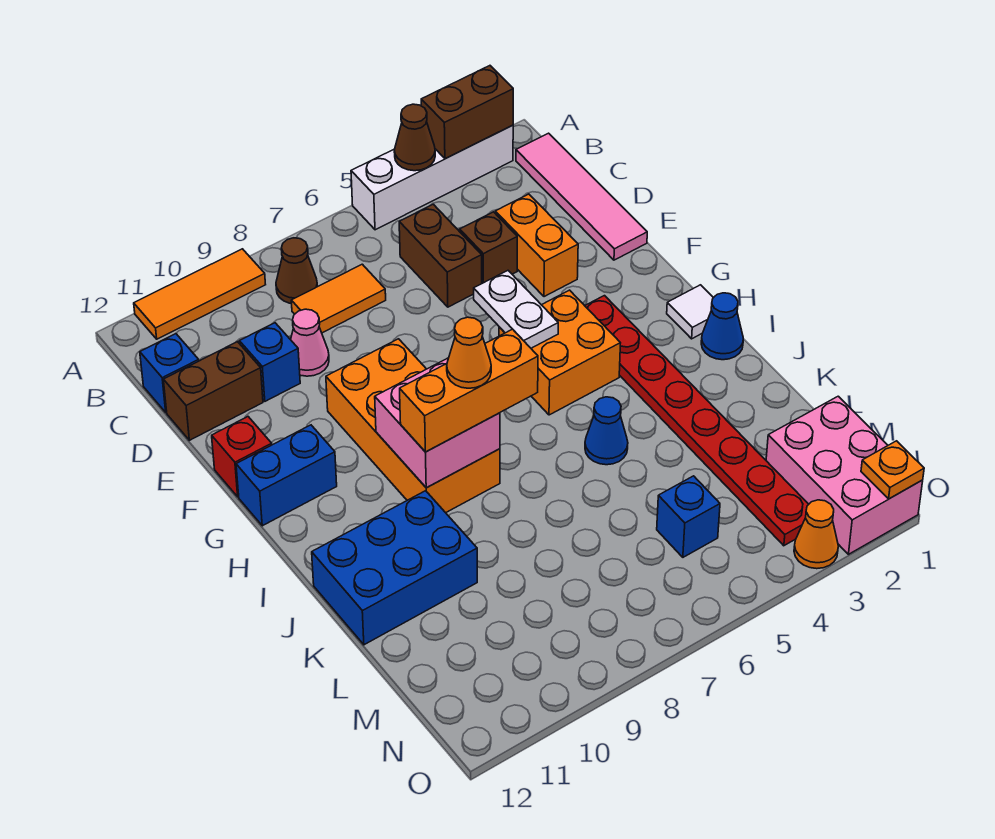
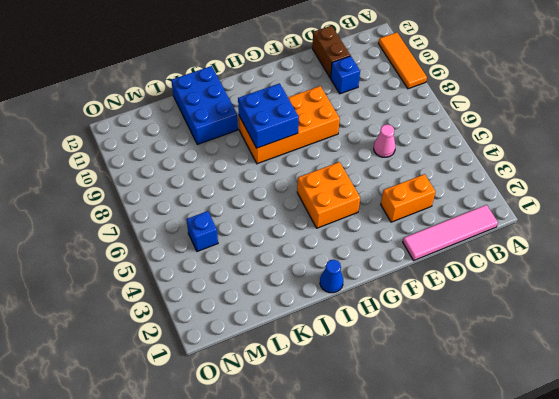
pink cone D6 level 1 -> pink cone D9 level 1
blue brick H8:I9 level 2 -> pink brick H8:I9 level 2
none -> white brick A2:A5 level 1
none -> brown cone B8 level 1
none -> brown brick C5:D5 level 1
none -> orange tile C7:C8 level 1

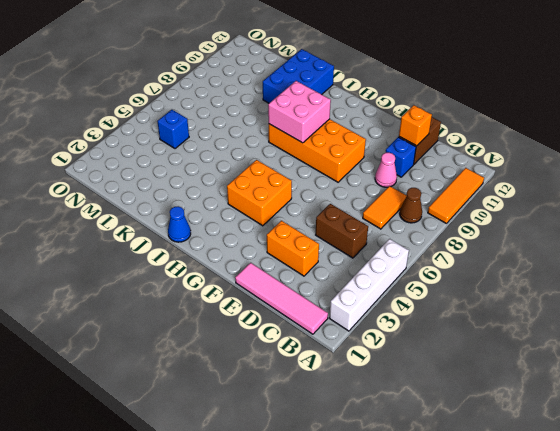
orange brick D11 level 2 -> none
none -> blue brick C12 level 1
none -> brown brick D4 level 1
none -> red brick F12 level 1
none -> red plate G3:N3 level 1

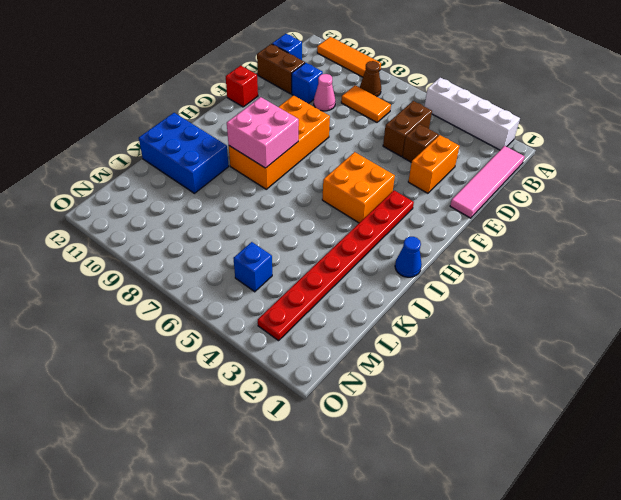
none -> blue brick G11:G12 level 1
none -> white tile H1 level 1
none -> blue cone J5 level 1
none -> pink brick M1:O2 level 1

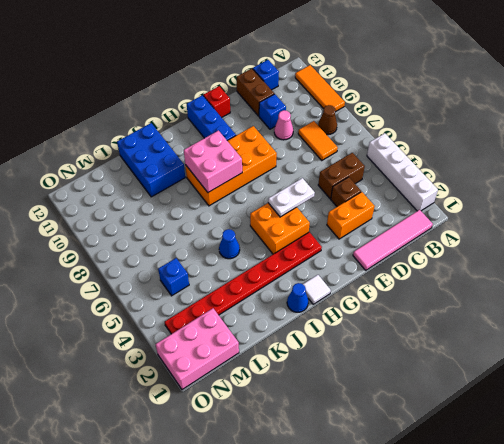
blue brick G10:G12 level 1 -> blue brick G11:G12 level 1
none -> orange cone O3 level 1
none -> brown brick A2:A3 level 2
none -> brown cone A4 level 2
none -> orange plate O1 level 2

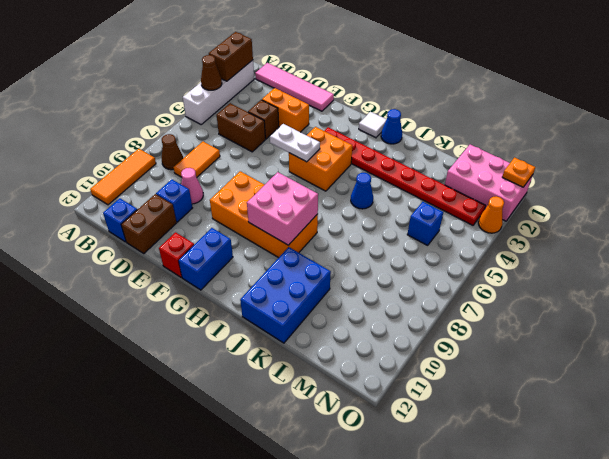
none -> orange brick I7:I9 level 3
none -> orange cone I8 level 4

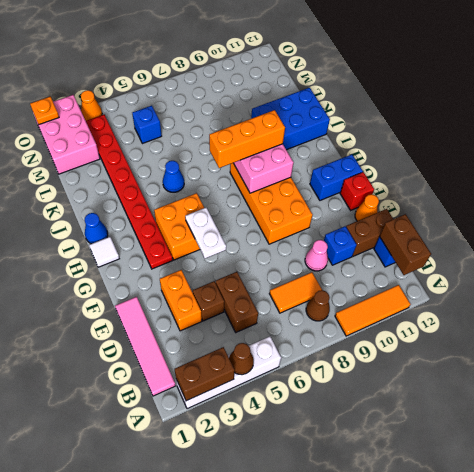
brown brick B12:C12 level 2 -> none
orange cone E12 level 1 -> orange cone I8 level 4

